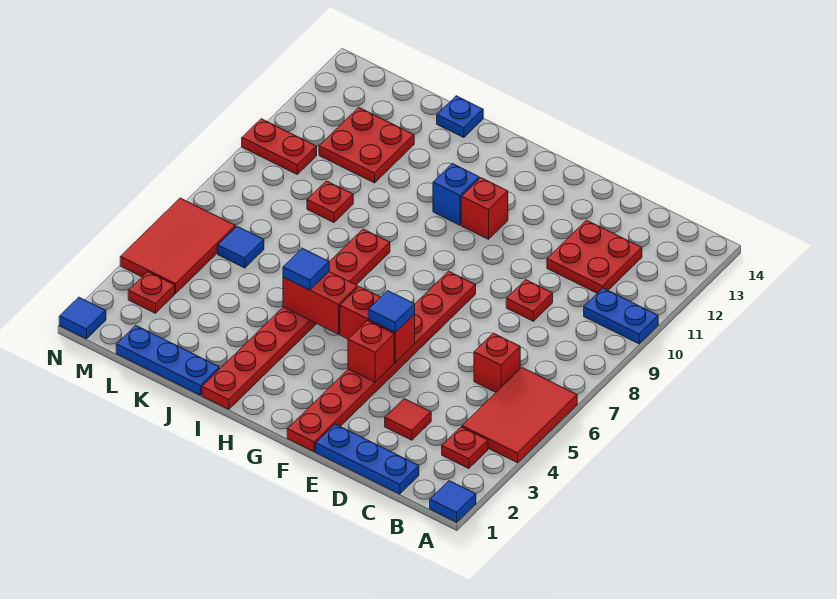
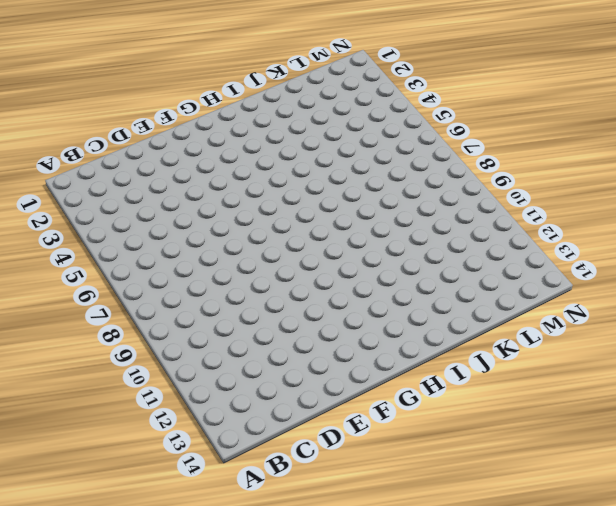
none -> blue tile A1 level 1
none -> red tile A4:B6 level 1
none -> blue plate A10:B10 level 1

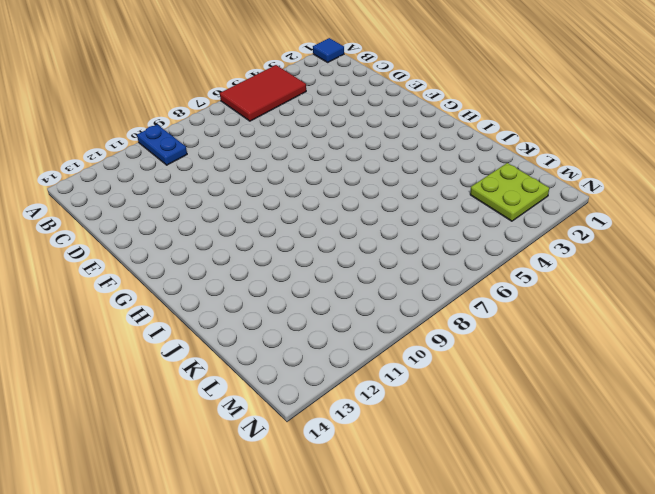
lime plate L2:M3 level 1 -> red plate M3 level 1
none -> red plate B3 level 1
none -> blue plate C1:E1 level 1
none -> red brick C6 level 1

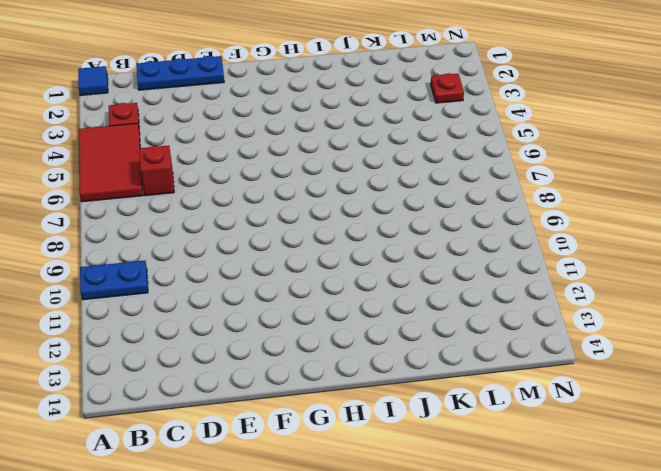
none -> red plate C11:D12 level 1
none -> red tile D3 level 1
none -> red plate D9 level 1

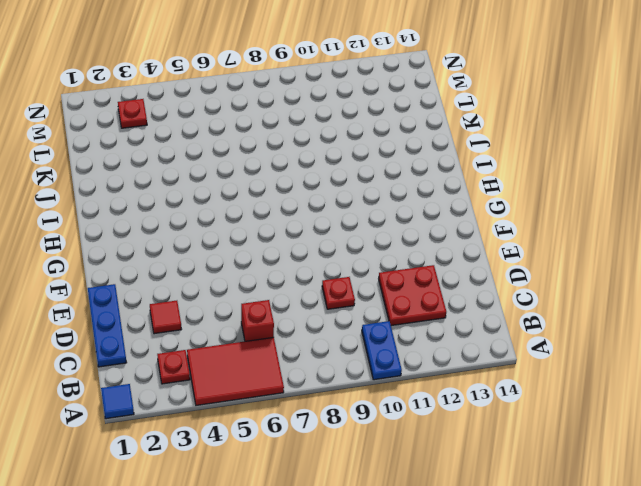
none -> red plate F1:F8 level 1
none -> red brick G11 level 1
none -> blue brick H11 level 1

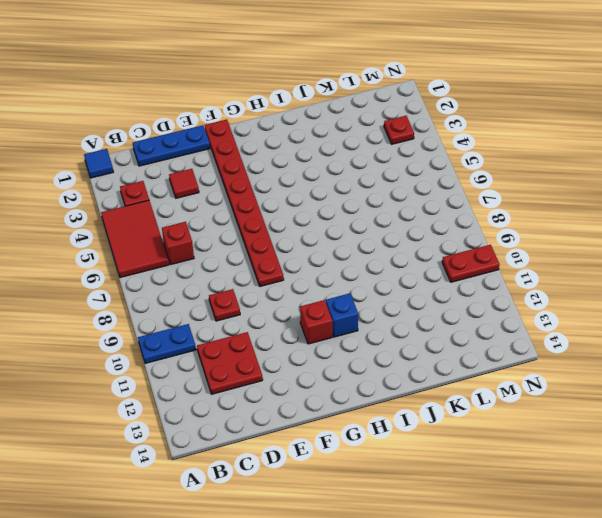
none -> red plate I1:I8 level 1
none -> blue plate J1:L1 level 1
none -> blue plate J14 level 1

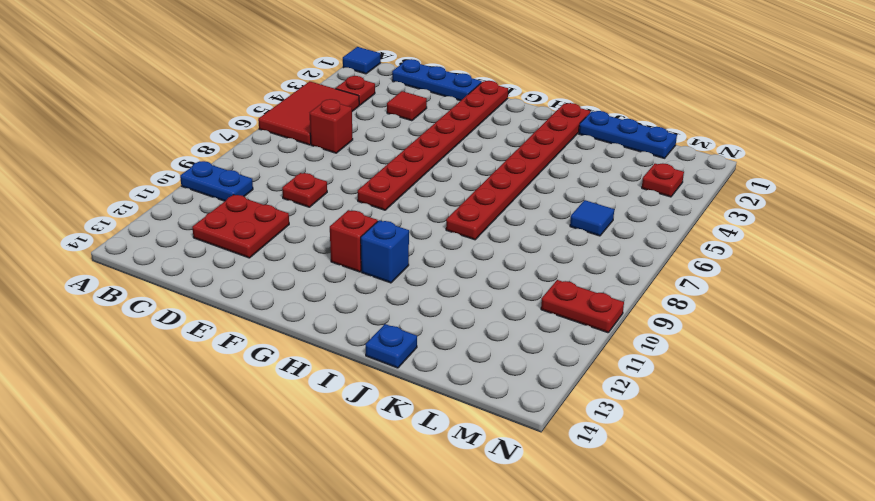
none -> red plate K9 level 1
none -> red plate K11:L12 level 1
none -> red tile M4:N6 level 1

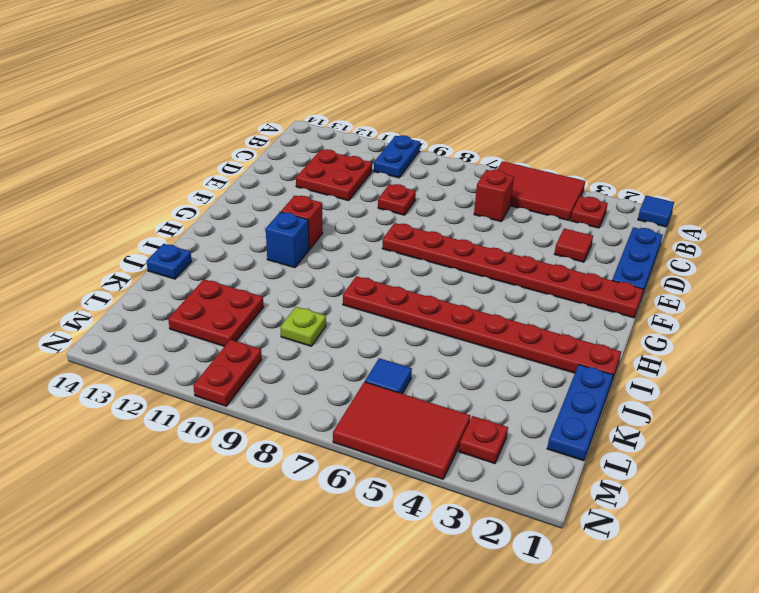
lime plate K9 level 1 -> red plate K9 level 1
none -> blue tile N1 level 1
none -> red brick F4 level 2
none -> red brick F5:G5 level 2

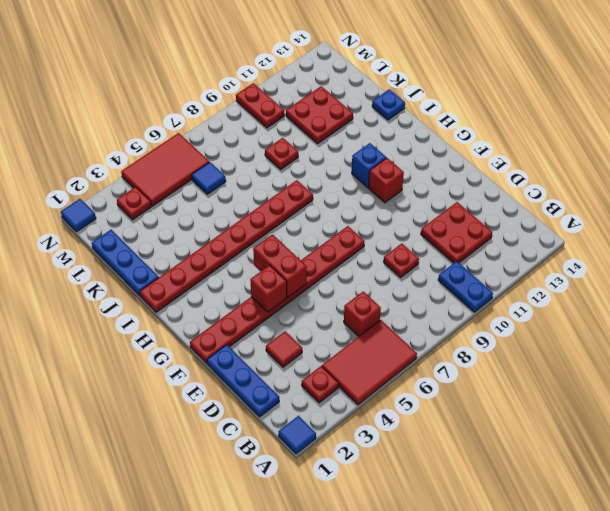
none -> red brick H5:I5 level 2
none -> blue tile F5 level 3
none -> blue tile I5 level 3

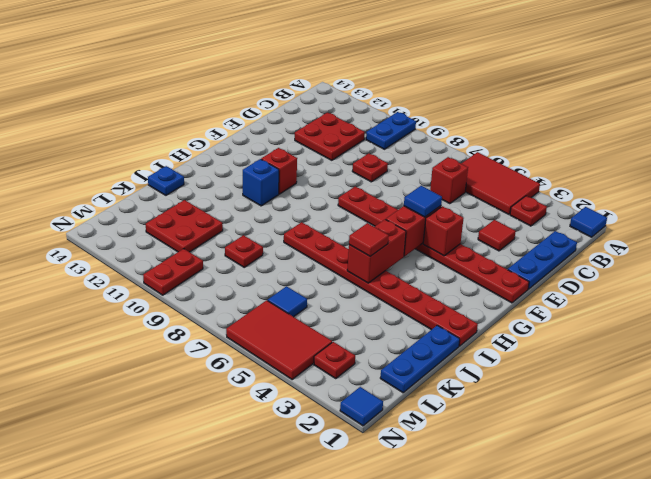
red tile I5 level 3 -> blue tile I5 level 3

